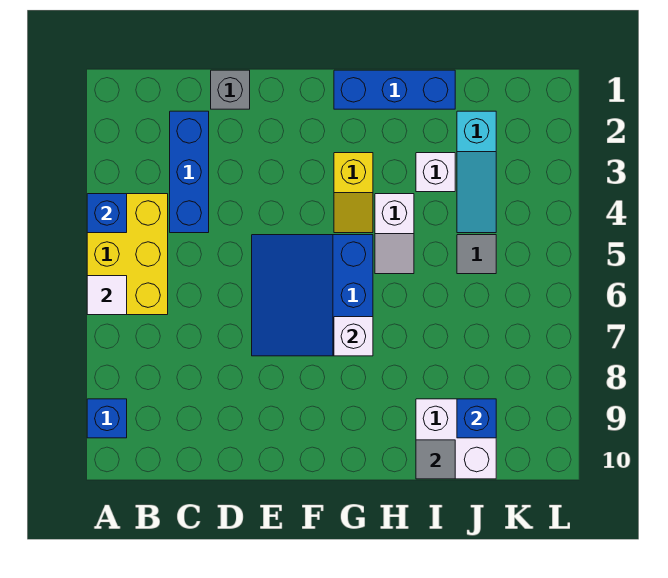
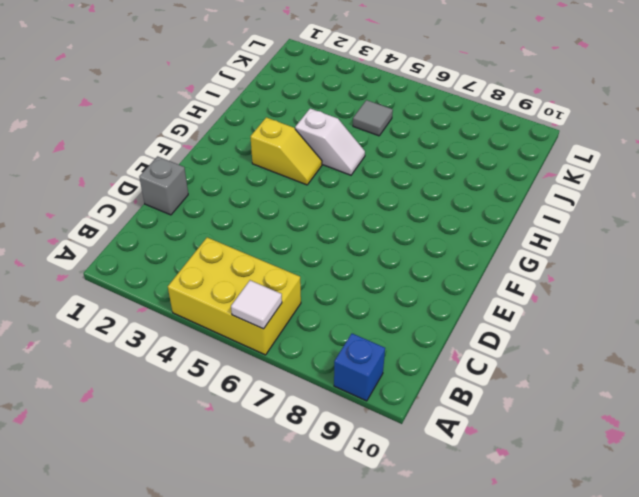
none -> blue brick C2:C4 level 1
none -> blue slope E5:G7 level 1 top G
none -> blue brick G1:I1 level 1

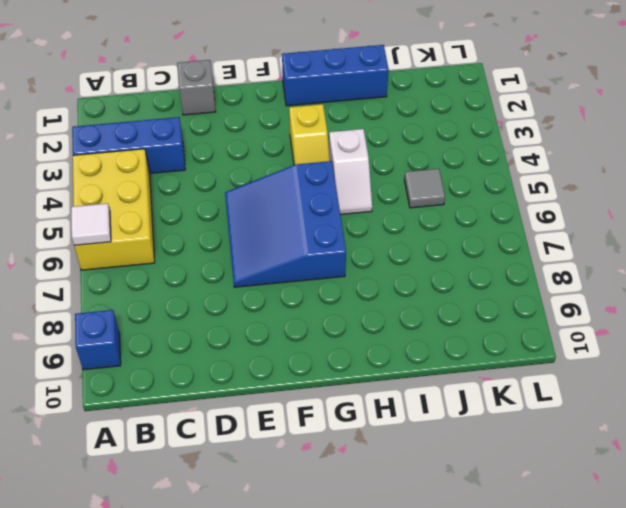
blue brick A3:C3 level 1 -> blue brick C2:C4 level 1
none -> white brick I3 level 1
none -> white brick I9:J10 level 1
none -> cyan slope J2:J4 level 1 top 2

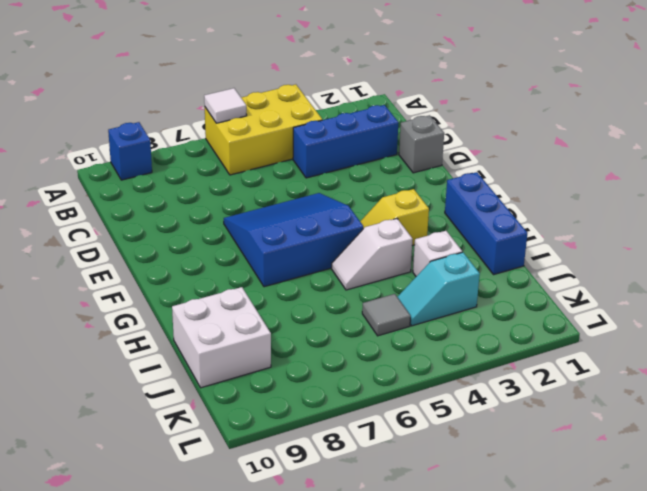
cyan slope J3:J4 level 1 top 3 -> cyan slope J2:J4 level 1 top 2
none -> blue brick A4 level 2
none -> white brick G7 level 2
none -> grey tile I10 level 2

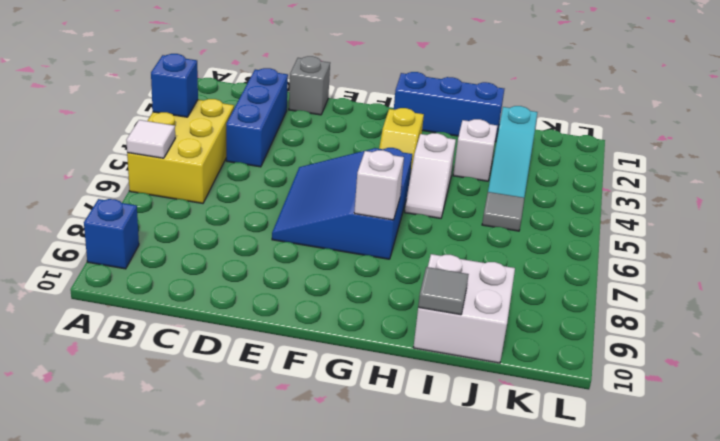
none -> blue brick J9 level 2

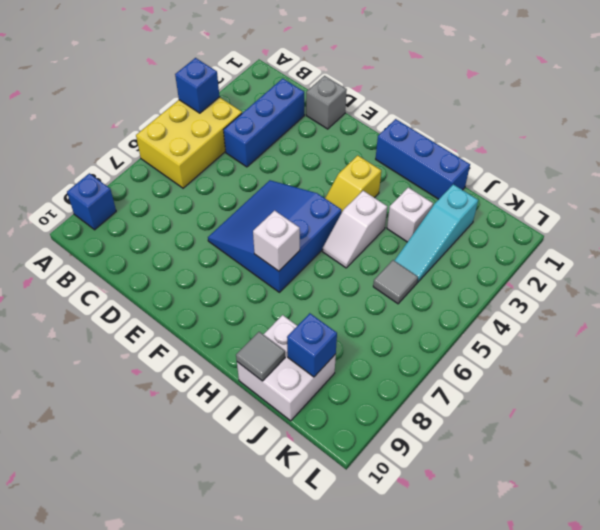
none -> white tile A6 level 2

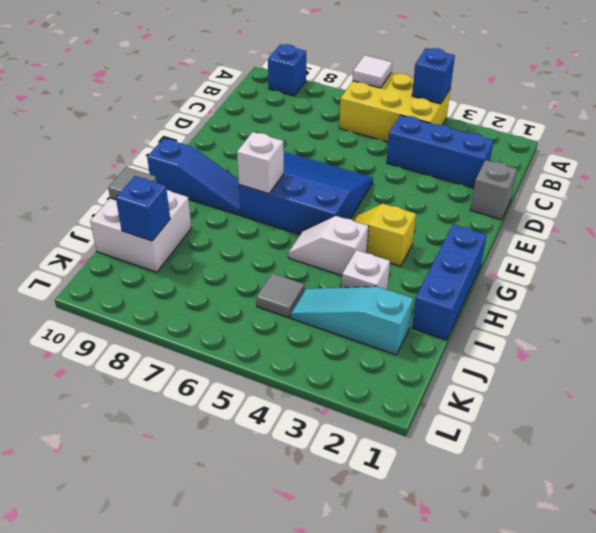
blue slope G8:G10 level 1 top 10 -> none

